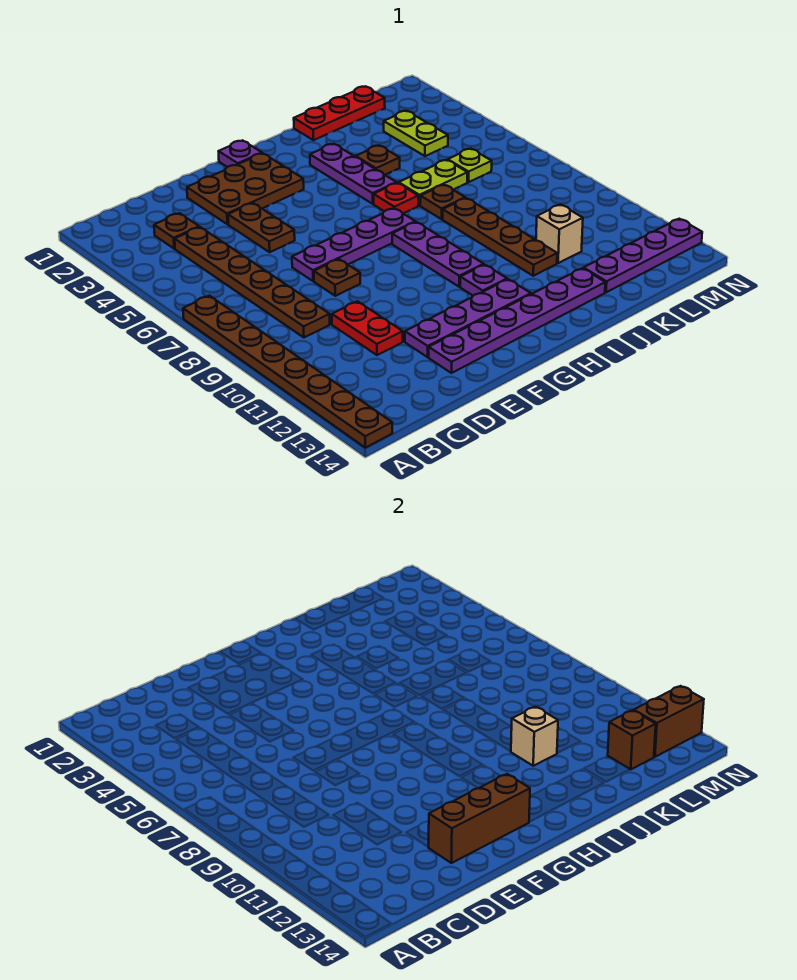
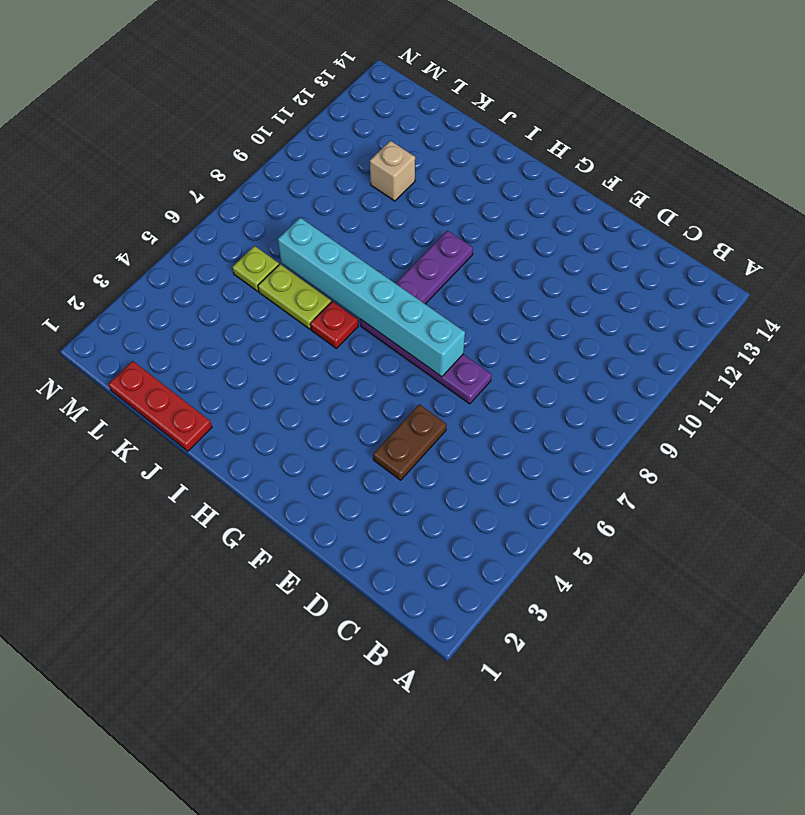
cyan brick F7:K7 level 2 -> none
none -> brown plate A7:A14 level 1
none -> brown plate C3 level 1
none -> brown plate C4:C9 level 1

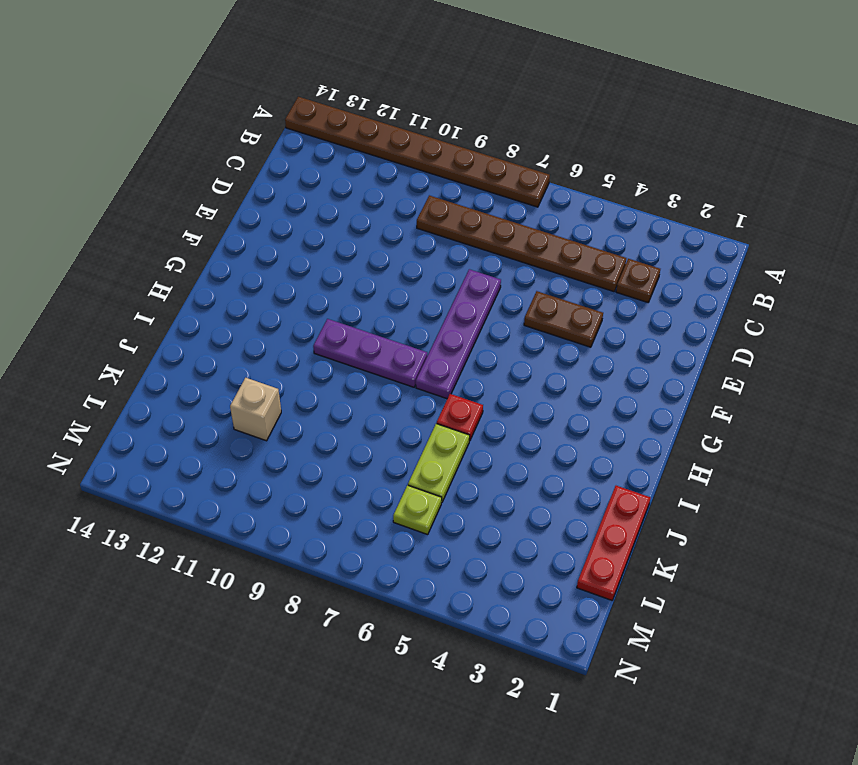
none -> red plate D10:D11 level 1
none -> brown plate E2:G3 level 1
none -> brown plate E8 level 1

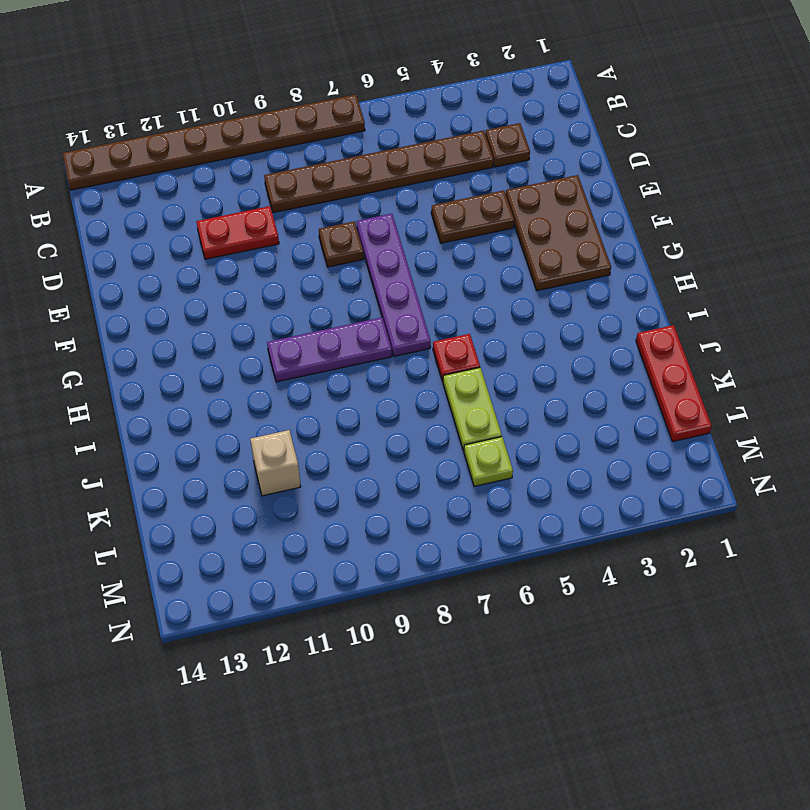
none -> purple plate E12:H12 level 1
none -> purple plate E13:J13 level 1
none -> purple plate G1 level 1

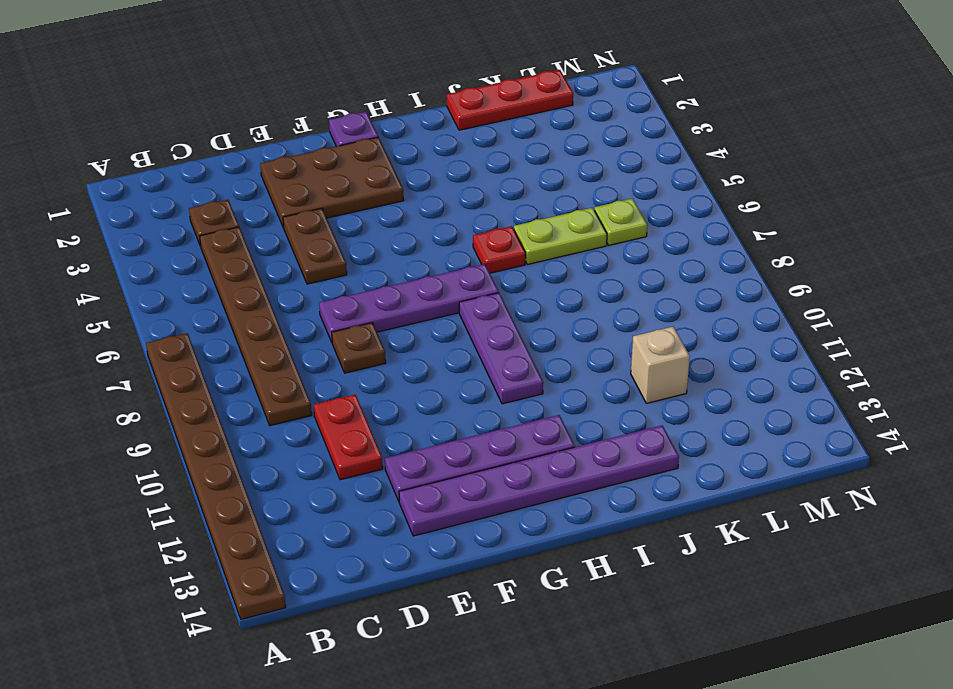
none -> purple plate H11 level 1
none -> purple plate I3:I5 level 1
none -> brown plate J4 level 1

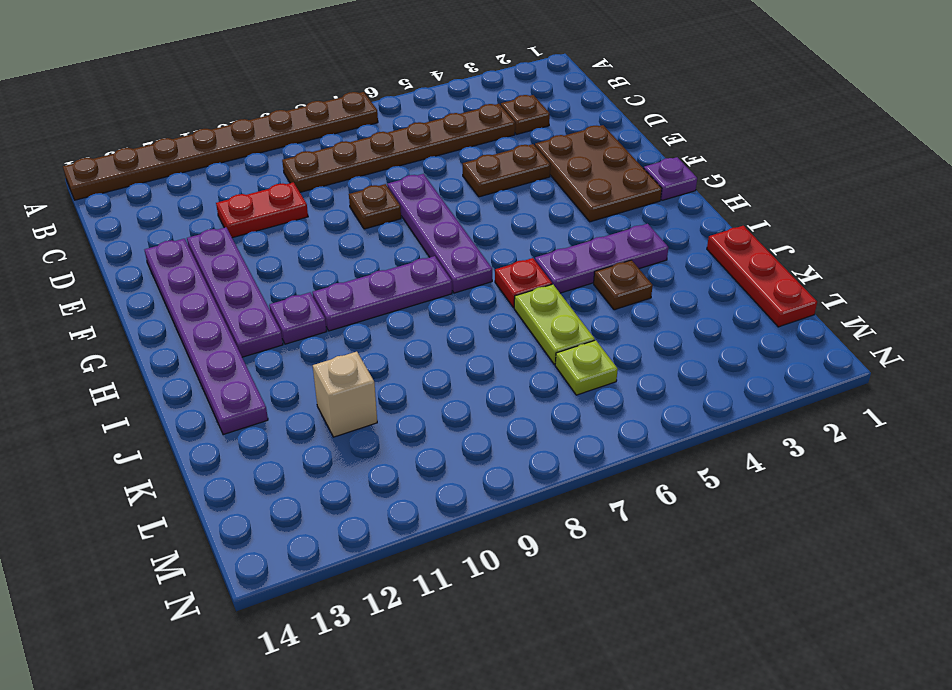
none -> brown plate J7 level 1
none -> brown plate J8:J11 level 1
none -> purple plate K13:N13 level 1

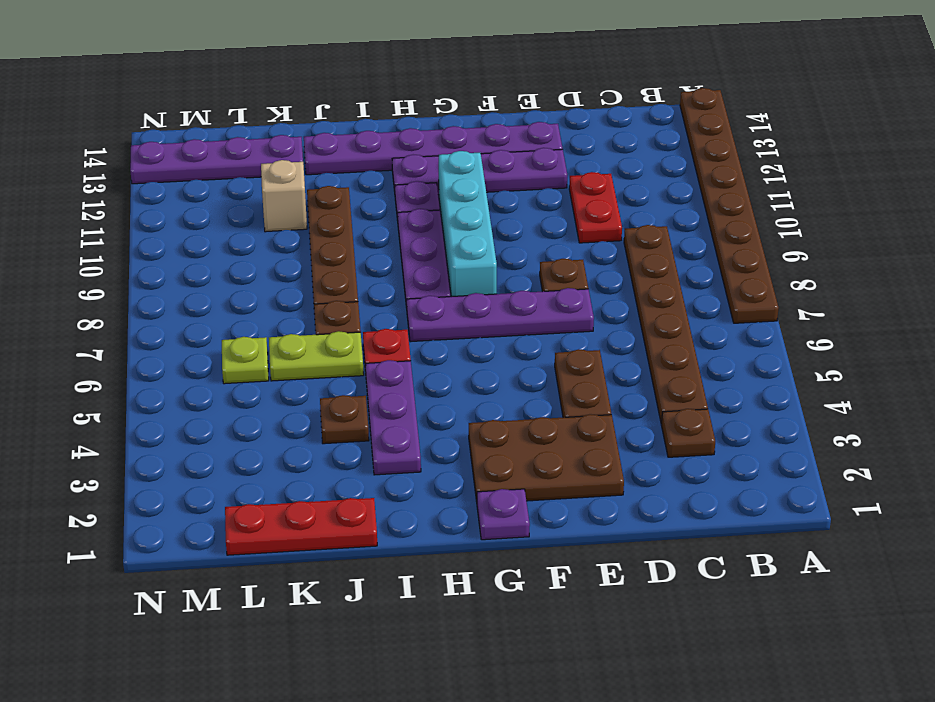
cyan brick G8:G11 level 1 -> none
none -> lime plate L3:L4 level 1
none -> brown brick E13:G13 level 2
none -> tan brick J11 level 2

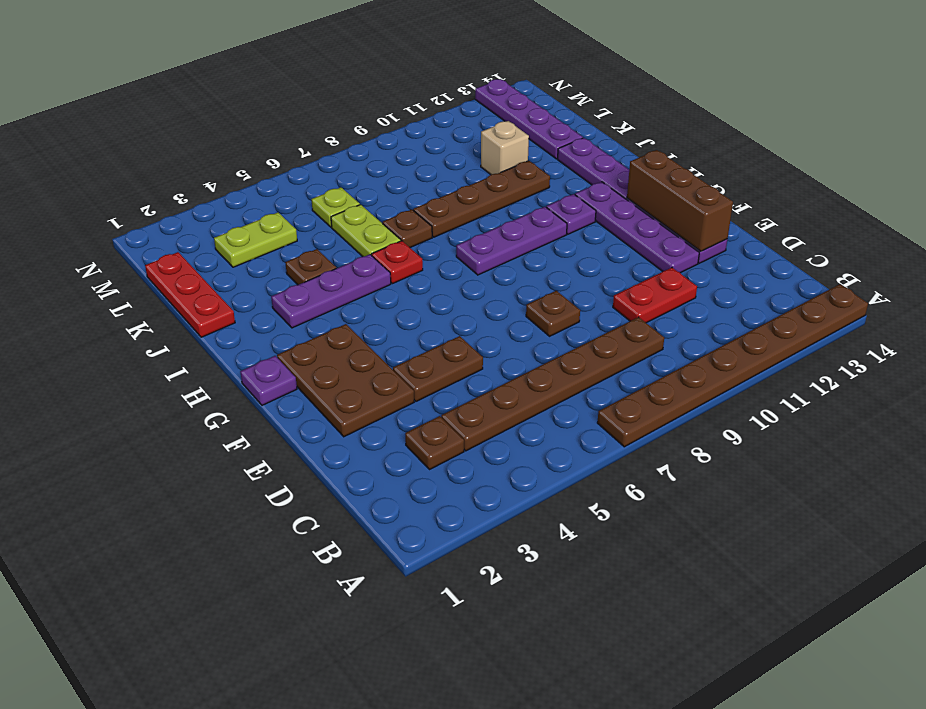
none -> purple plate E7:H7 level 1
none -> tan brick J11 level 2
none -> brown brick L13 level 2

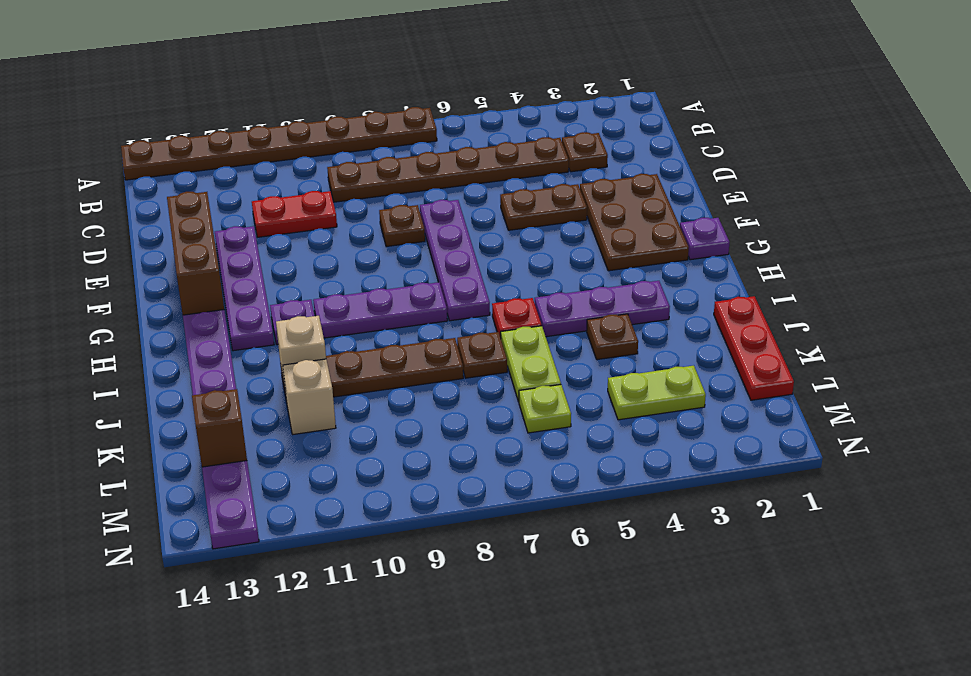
none -> brown brick M13:N13 level 2

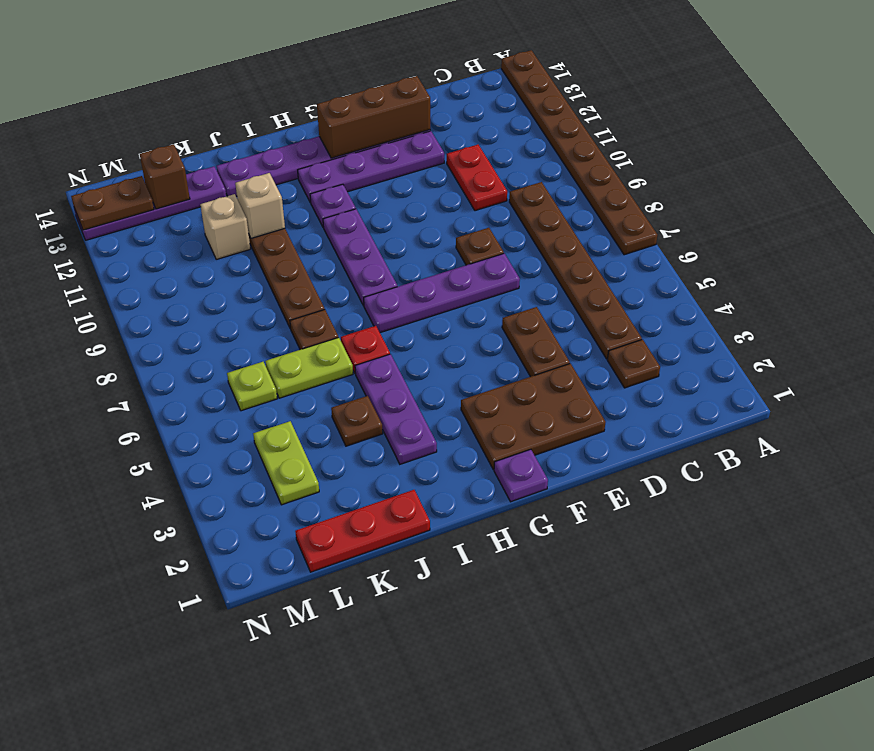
brown plate M13:N13 level 2 -> brown brick M13:N13 level 2

